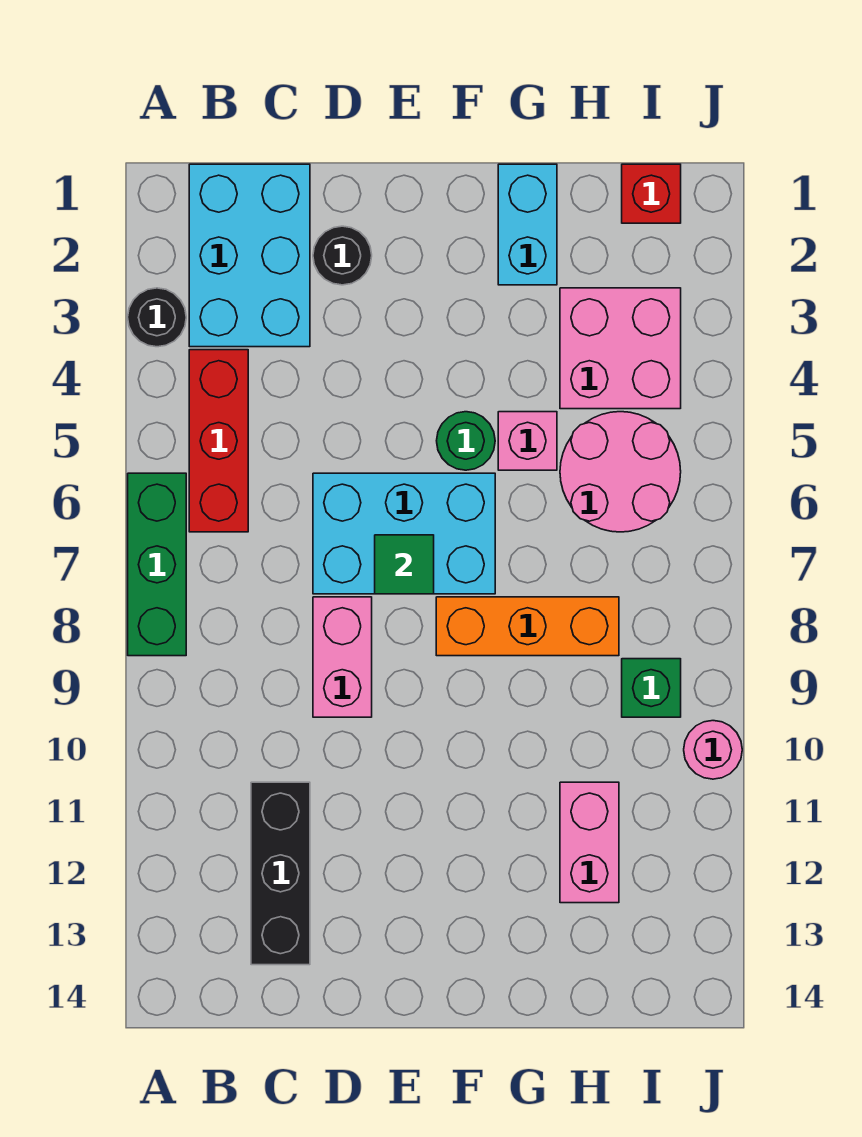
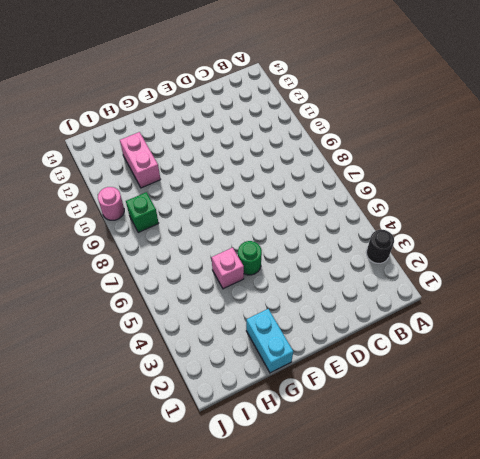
none -> green brick A6:A8 level 1
none -> cyan brick B1:C3 level 1
none -> red brick B4:B6 level 1

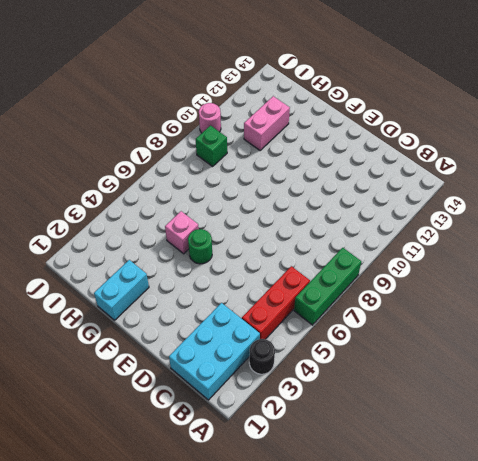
none -> black brick C11:C13 level 1
none -> black round brick D2 level 1
none -> cyan brick D6:F7 level 1

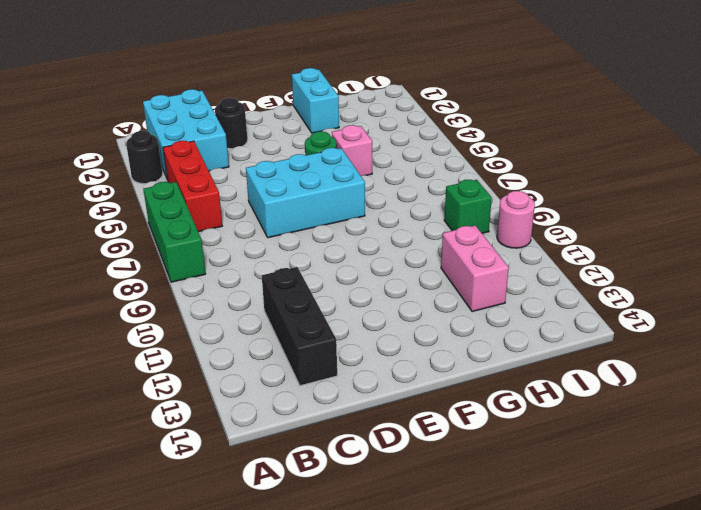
none -> pink brick D8:D9 level 1
none -> orange brick F8:H8 level 1
none -> pink brick H3:I4 level 1

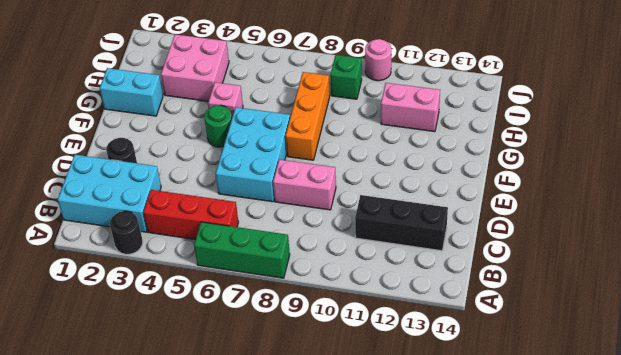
none -> pink round brick H5:I6 level 1
none -> red brick I1 level 1
none -> green tile E7 level 2

